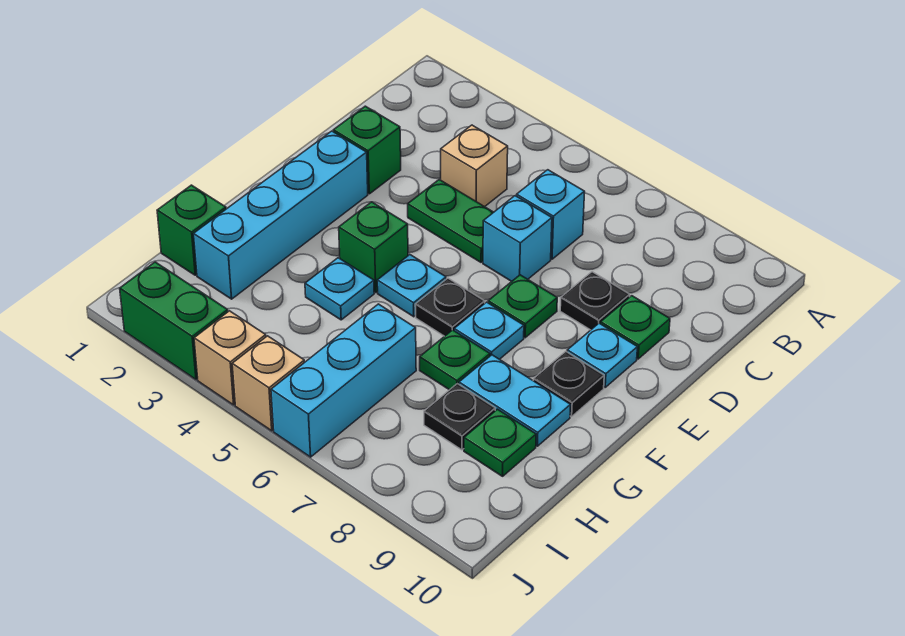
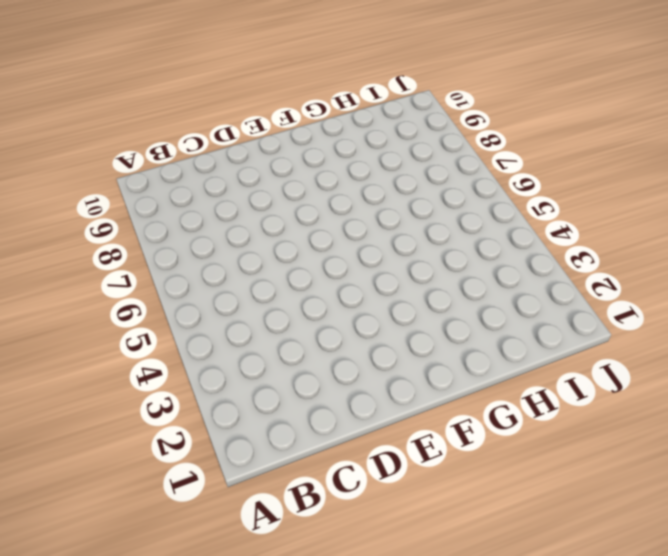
none -> tan brick C4 level 1
none -> cyan brick C6 level 1
none -> green brick D2 level 1

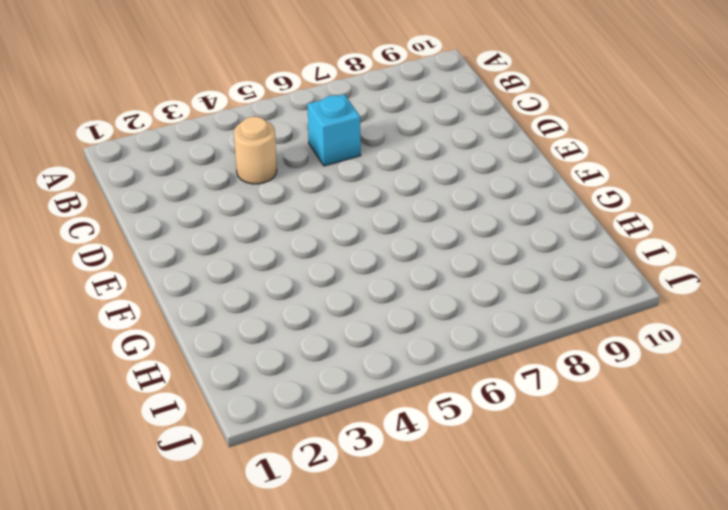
tan round brick C4 level 1 -> tan brick C4 level 1
none -> green brick D2 level 1
none -> green plate D4:D5 level 1
none -> cyan brick D6 level 1

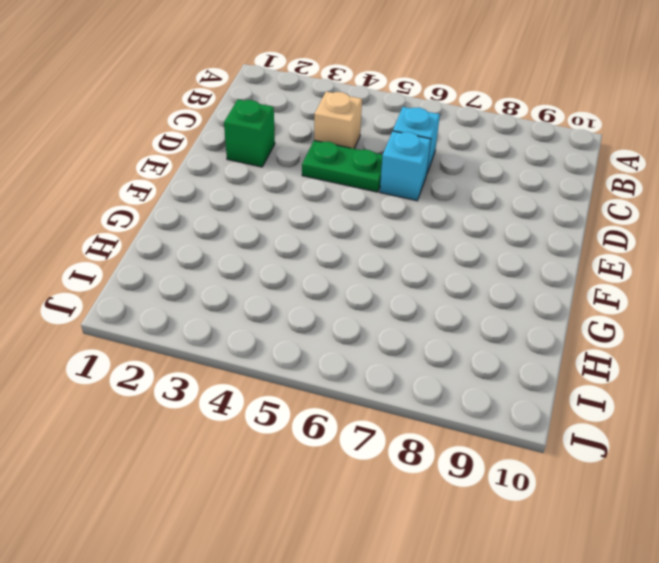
none -> black plate D8 level 1
none -> green plate D9 level 1
none -> cyan brick E2:H2 level 1

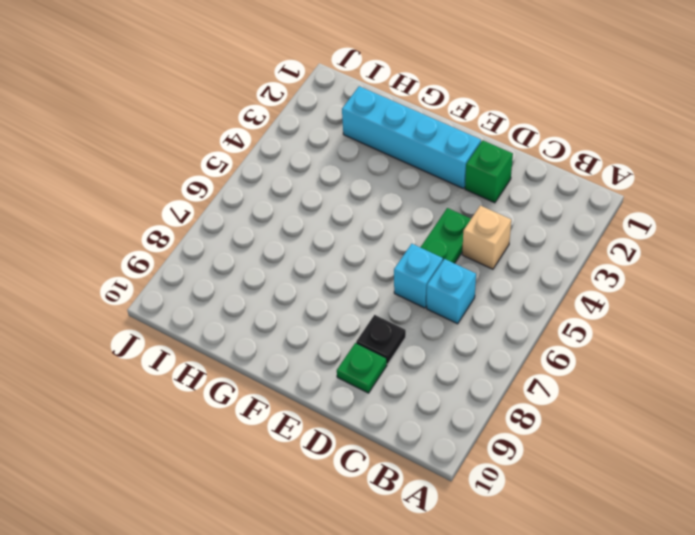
none -> green plate E7 level 1
none -> cyan plate E9 level 1
none -> green brick F4 level 1

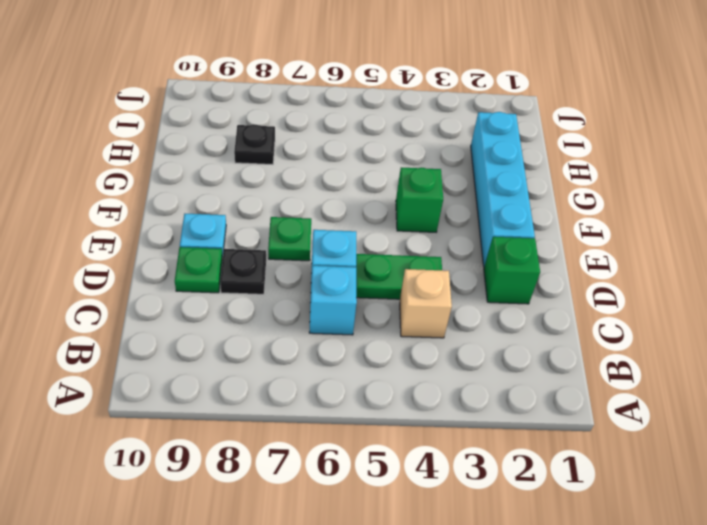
none -> cyan plate F5 level 1
none -> black plate F6 level 1
none -> cyan plate F7 level 1

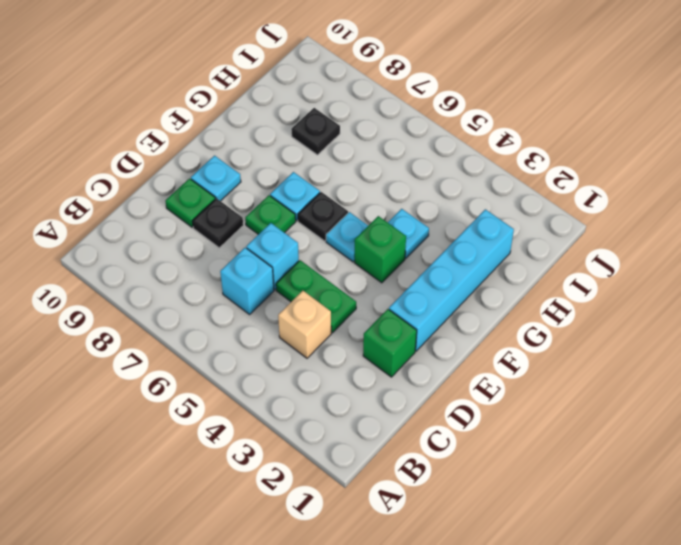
none -> black plate F9 level 1
none -> green plate G7 level 1
none -> cyan plate G8:G9 level 1

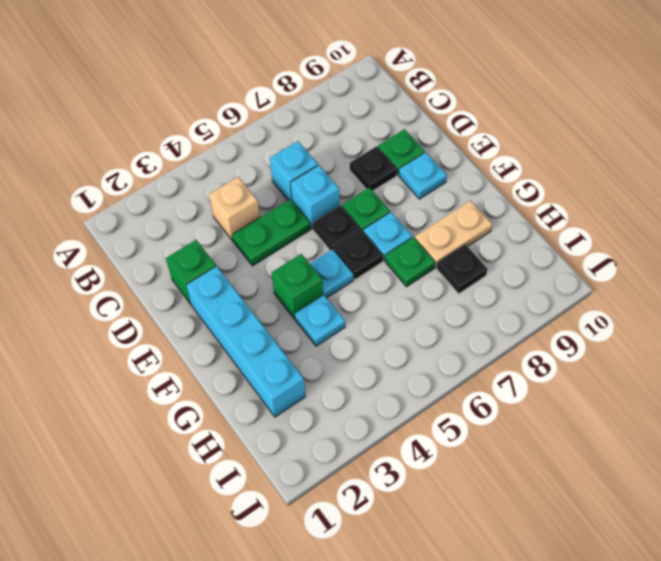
black plate E6 level 1 -> black plate F9 level 1
tan plate G8:G9 level 1 -> cyan plate G8:G9 level 1
none -> green brick H1 level 1
none -> cyan brick H6:J6 level 1
none -> green plate H9 level 1

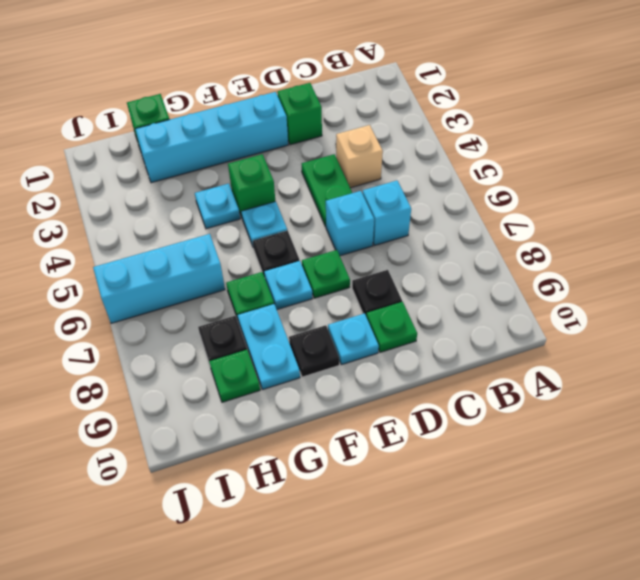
none -> green brick J2:J3 level 1
none -> tan brick J4 level 1
none -> tan brick J5 level 1

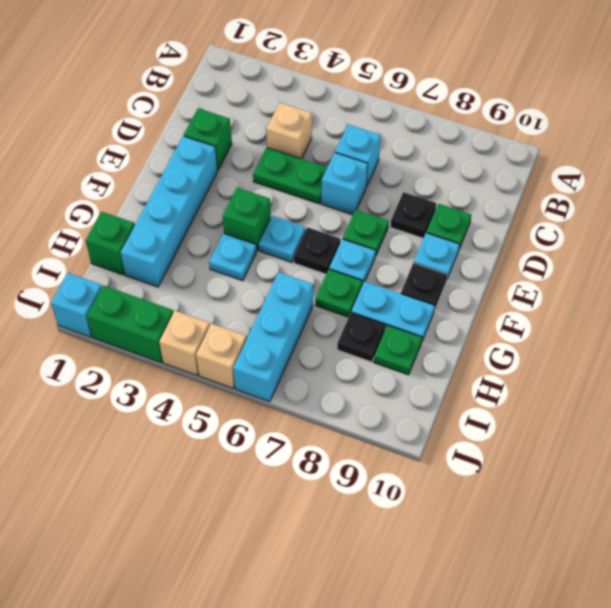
cyan brick J1 level 1 -> none

